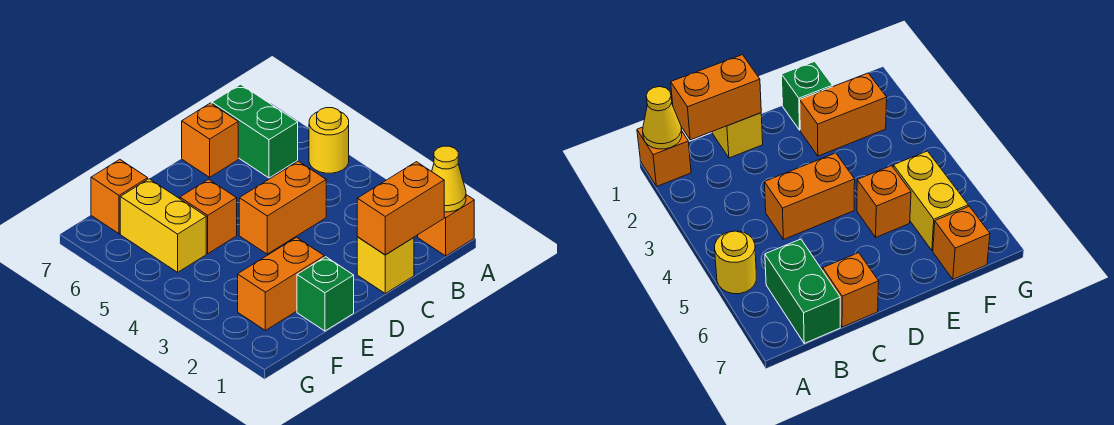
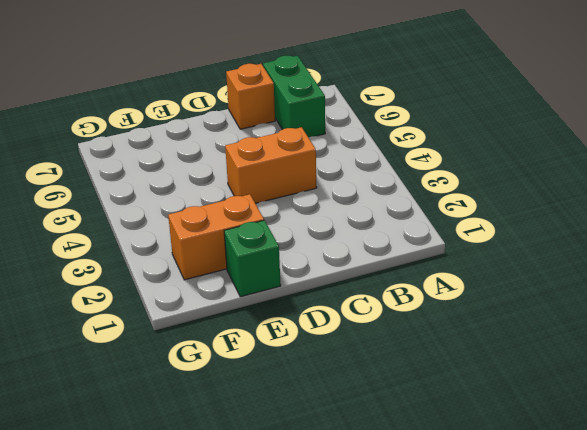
none -> orange brick A1 level 1
none -> yellow round brick A5 level 1
none -> yellow brick C1 level 1

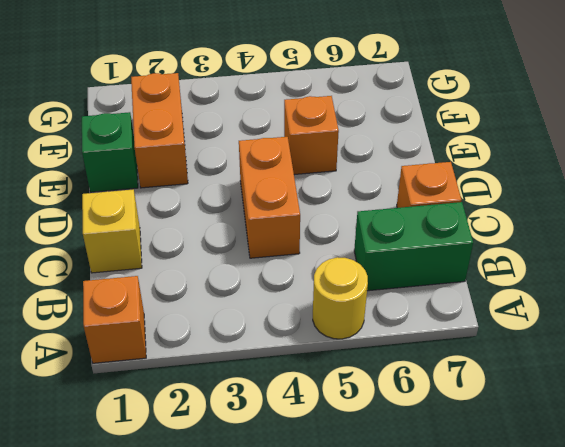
none -> yellow brick F5:F6 level 1
none -> orange brick F7 level 1
none -> yellow cone A1 level 2

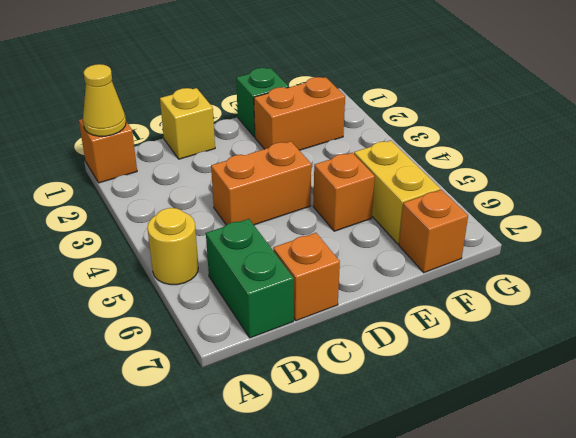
none -> orange brick B1:C1 level 2

